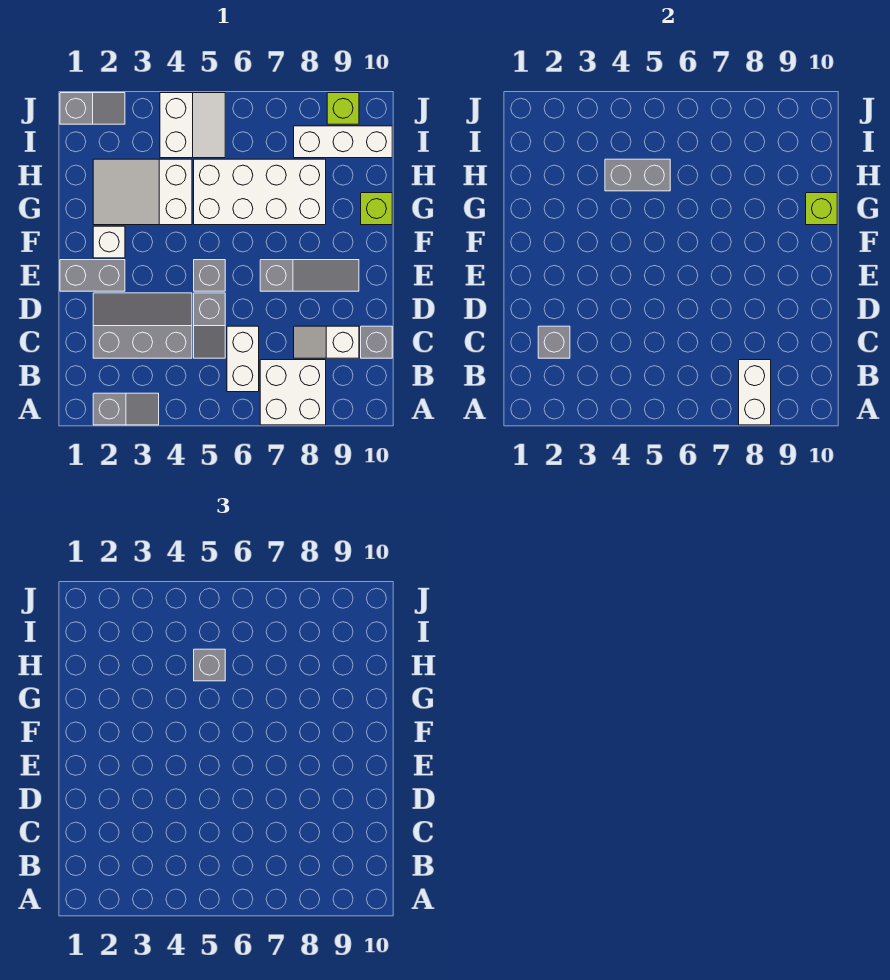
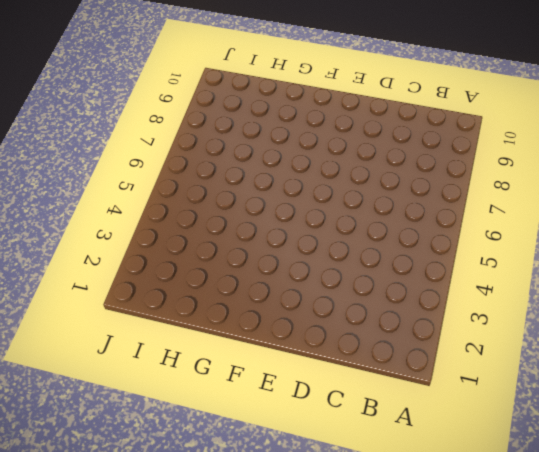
none -> grey slope A2:A3 level 1 top 2
none -> white brick A7:B8 level 1
none -> white brick B6:C6 level 1

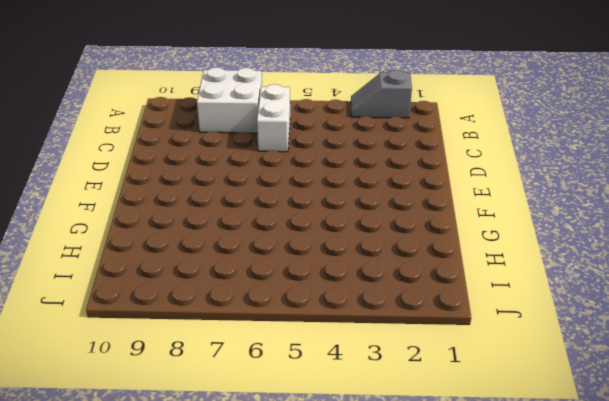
none -> grey slope C2:D4 level 1 top C
none -> grey slope C5:D5 level 1 top D
none -> white slope C8:C9 level 1 top 9

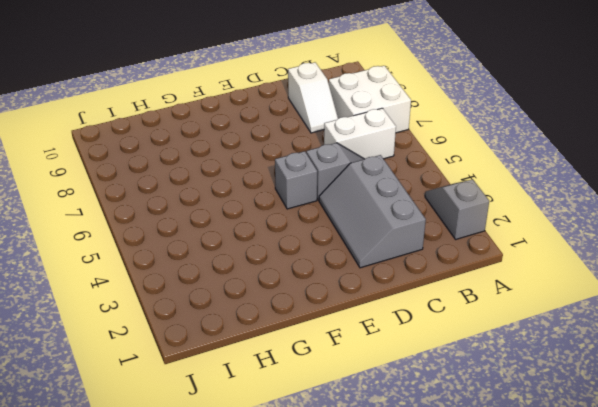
none -> grey brick C10 level 1
none -> grey brick E1:E2 level 1
none -> grey slope E7:E9 level 1 top 7

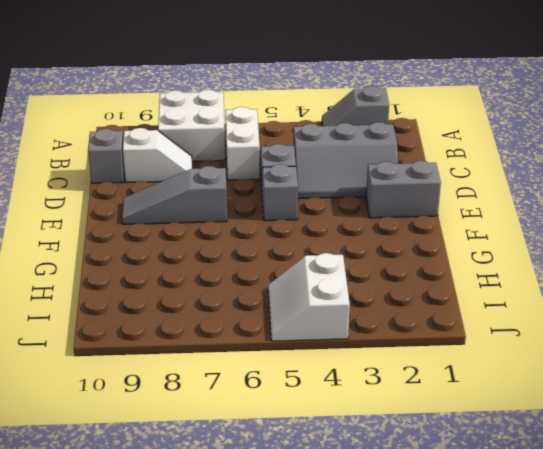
none -> white brick F2 level 1
none -> white slope G2:H4 level 1 top 4
none -> white brick G5:H8 level 1

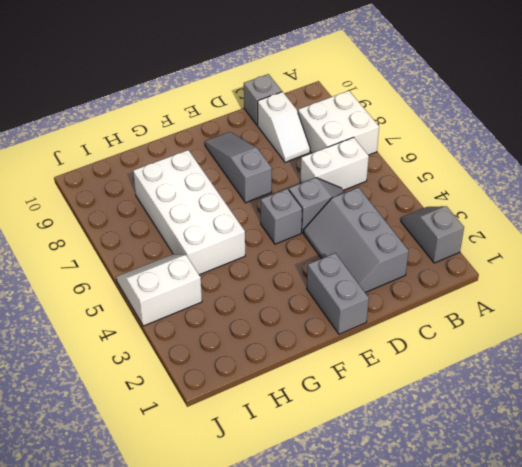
none -> white brick F2 level 1
none -> white slope G2:H4 level 1 top 4
none -> lime brick G10 level 1

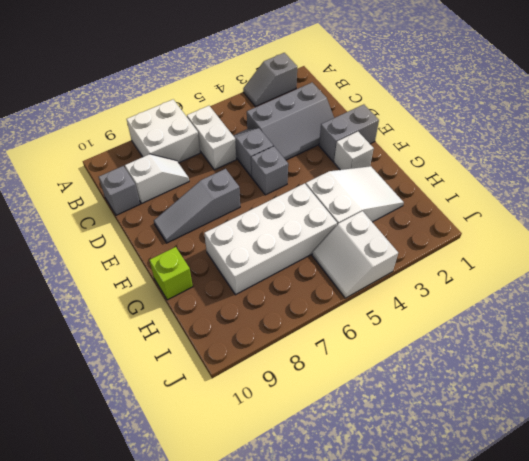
none -> white brick I8:I10 level 1
none -> grey slope J1:J2 level 1 top 1
none -> lime brick J9 level 1

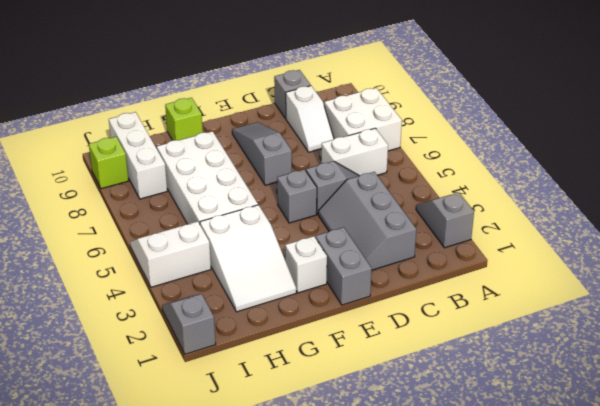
none -> white brick A8:B8 level 2
none -> grey brick C2 level 2
none -> lime brick G10 level 2

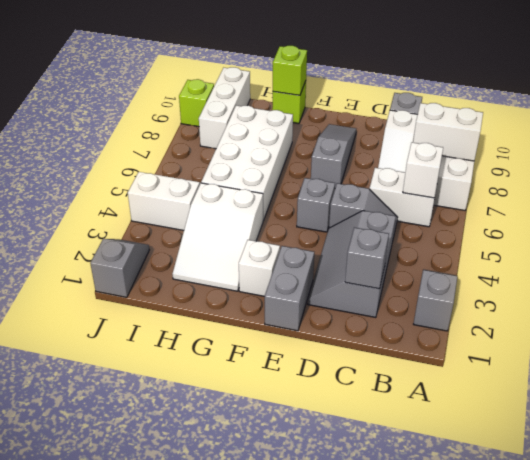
white brick B6 level 2 -> none
none -> grey brick H4:H5 level 2
none -> grey brick H5 level 3

